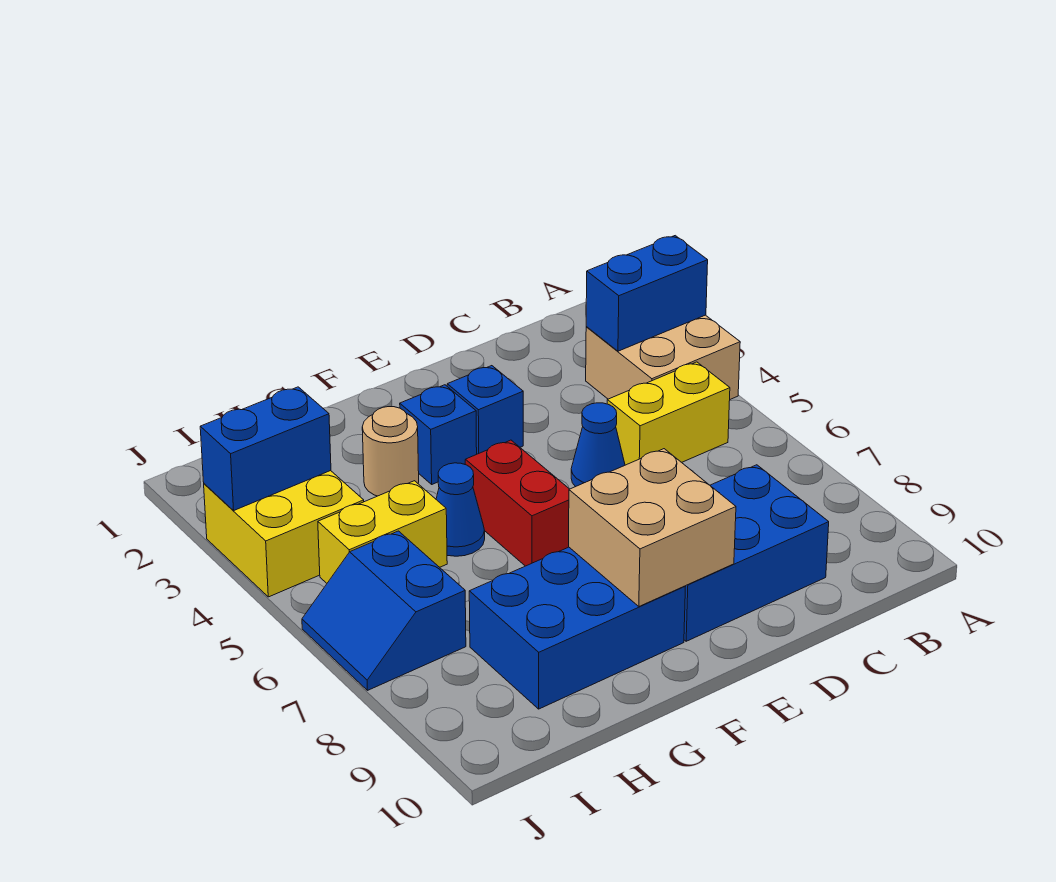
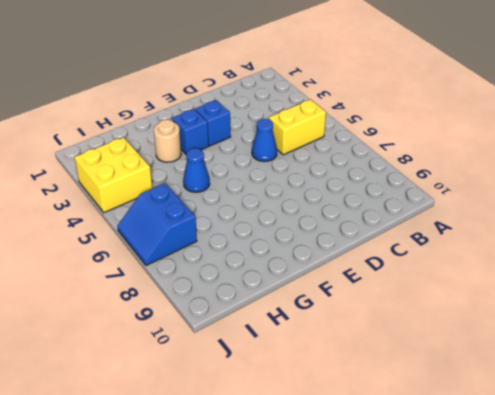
none -> tan brick A3:B4 level 1
none -> blue brick C8:E9 level 1
none -> red brick F5:F6 level 1

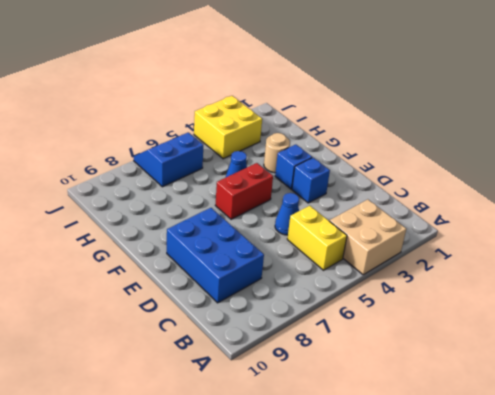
none -> blue brick F8:H9 level 1
none -> yellow brick H5:I5 level 1
none -> blue brick A3:B3 level 2

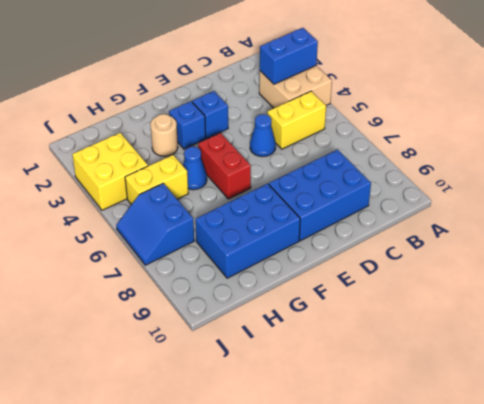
none -> tan brick E8:F9 level 2
none -> blue brick I3:J3 level 2

